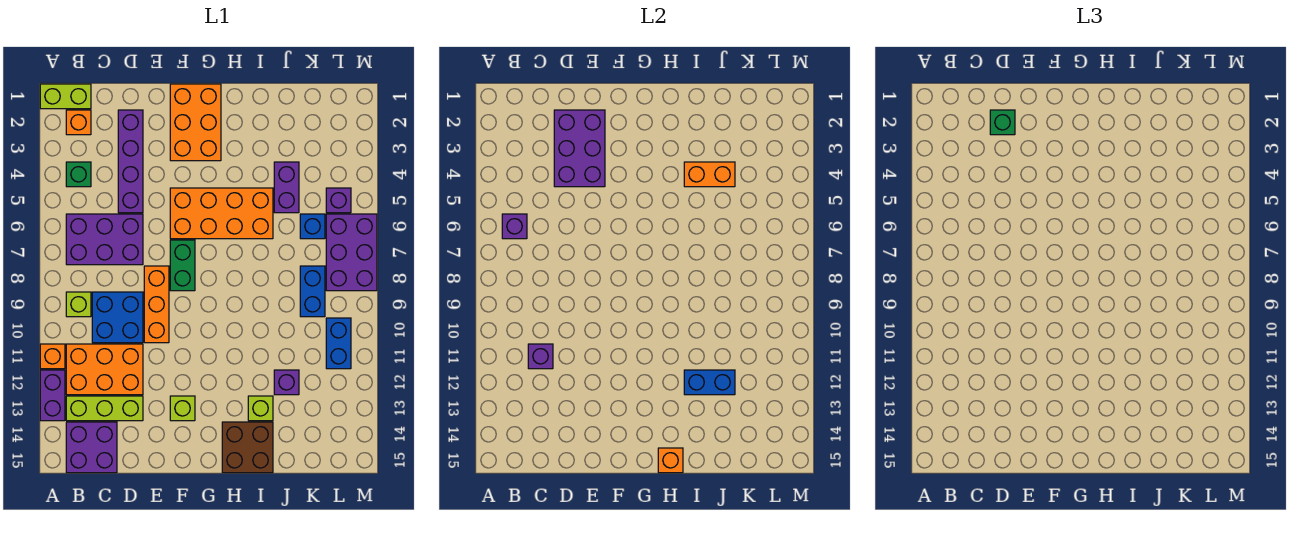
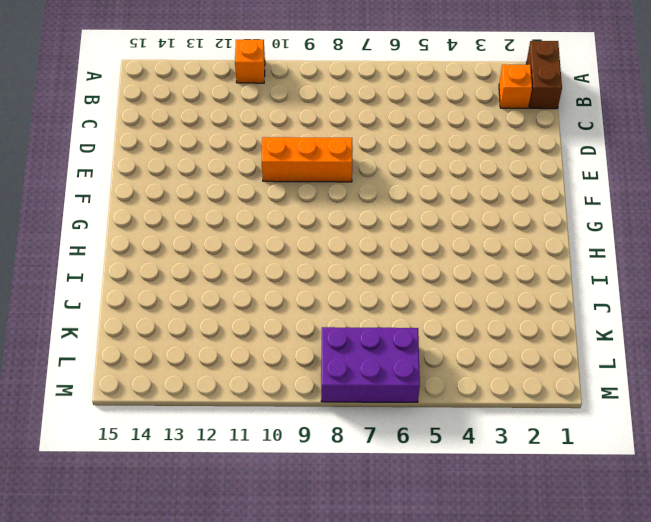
brown brick A1:B1 level 1 -> lime brick A1:B1 level 1
none -> purple brick A12:A13 level 1
none -> green brick B4 level 1
none -> purple brick B6:D7 level 1
none -> lime brick B9 level 1

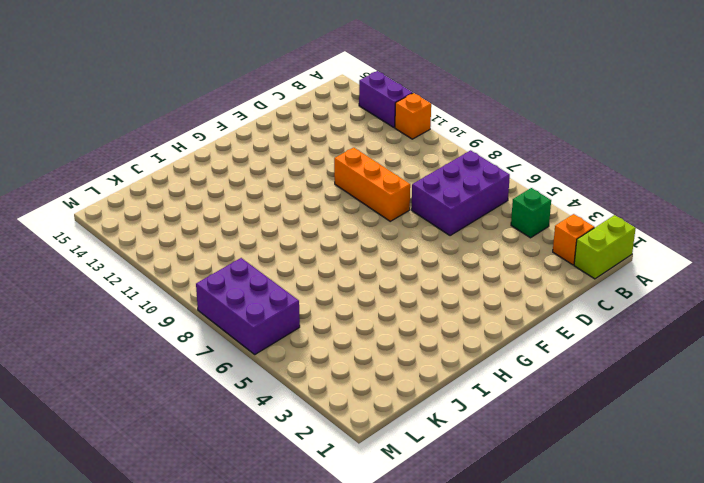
none -> lime brick B9 level 1
none -> orange brick B11:D12 level 1
none -> lime brick B13:D13 level 1
none -> purple brick B14:C15 level 1

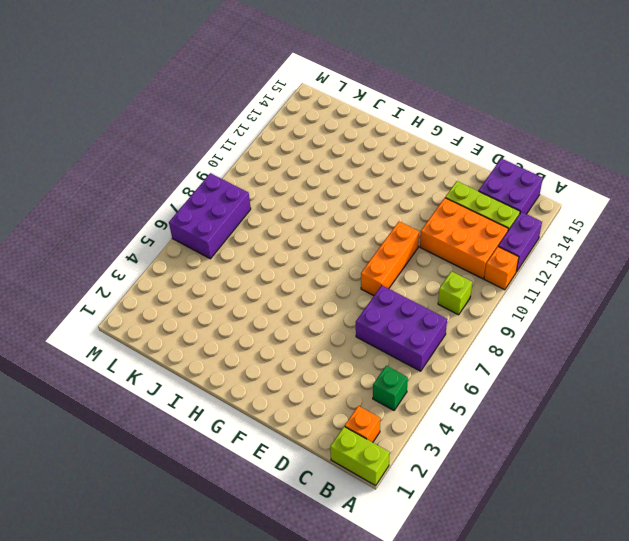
none -> blue brick C9:D10 level 1
none -> purple brick D2:D5 level 1
none -> orange brick F1:G3 level 1
none -> orange brick F5:I6 level 1

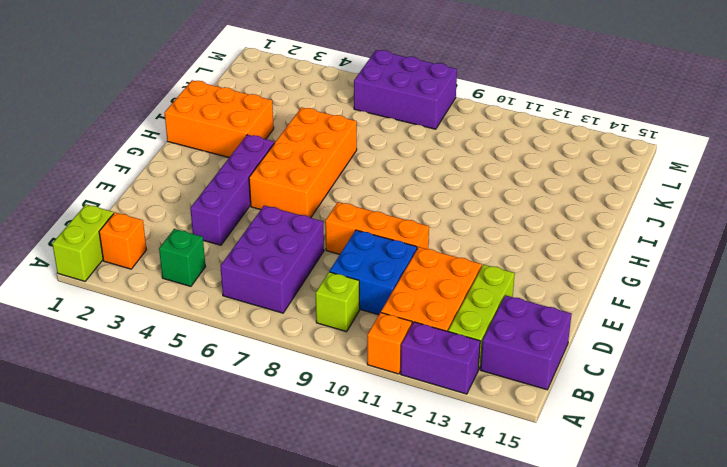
purple brick D4:G4 level 1 -> purple brick D2:D5 level 1
orange brick H1:I3 level 1 -> orange brick F1:G3 level 1
none -> green brick F7:F8 level 1
none -> lime brick F13 level 1
none -> brown brick H14:I15 level 1
none -> lime brick I13 level 1

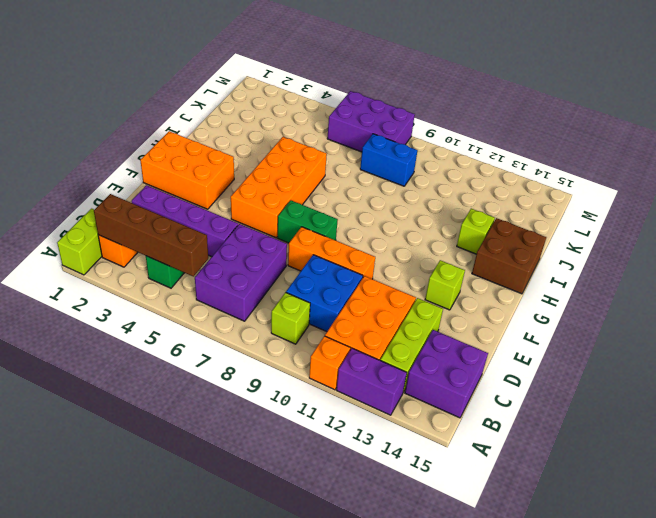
brown brick B2:B5 level 2 -> none
none -> purple brick J4:J5 level 1
none -> purple brick J12 level 1
none -> blue brick K6 level 1
none -> purple brick L5 level 1

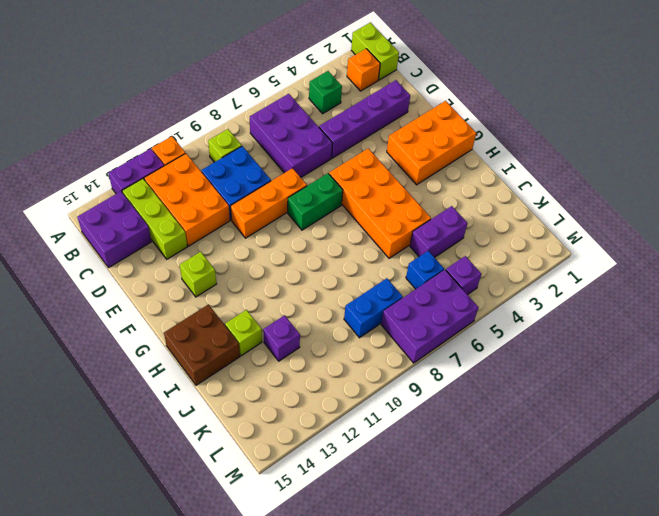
none -> blue brick L10:L11 level 1
none -> purple brick B6 level 2
none -> purple brick C11 level 2
none -> purple brick D2:E4 level 2

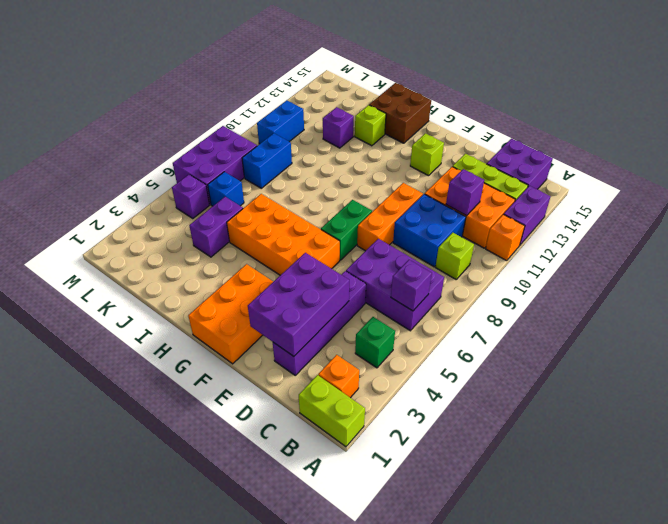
none -> orange brick H15 level 2
none -> orange brick I4:J4 level 2
none -> blue brick I12:J12 level 2
none -> green brick D2 level 3

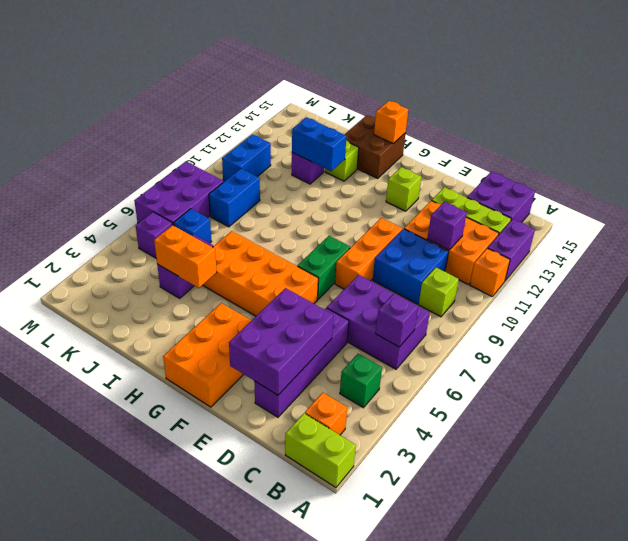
none -> green brick D2 level 3

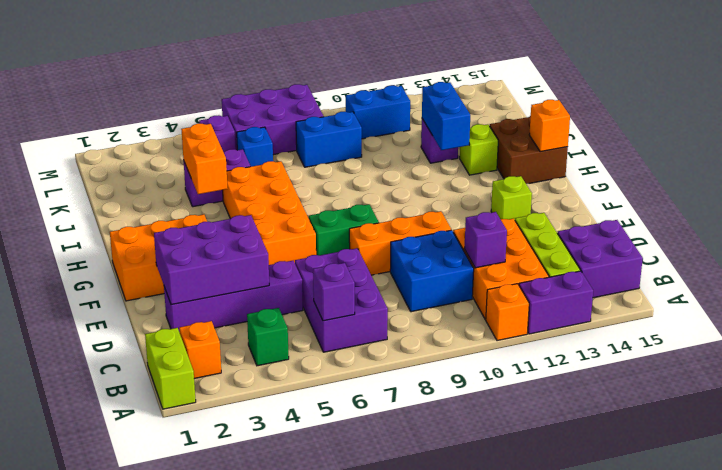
none -> lime brick B9 level 1
none -> green brick D2 level 3

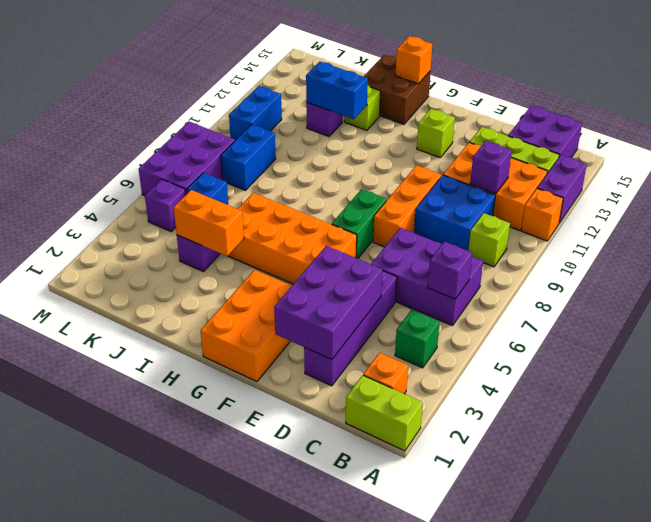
none -> green brick D2 level 3

